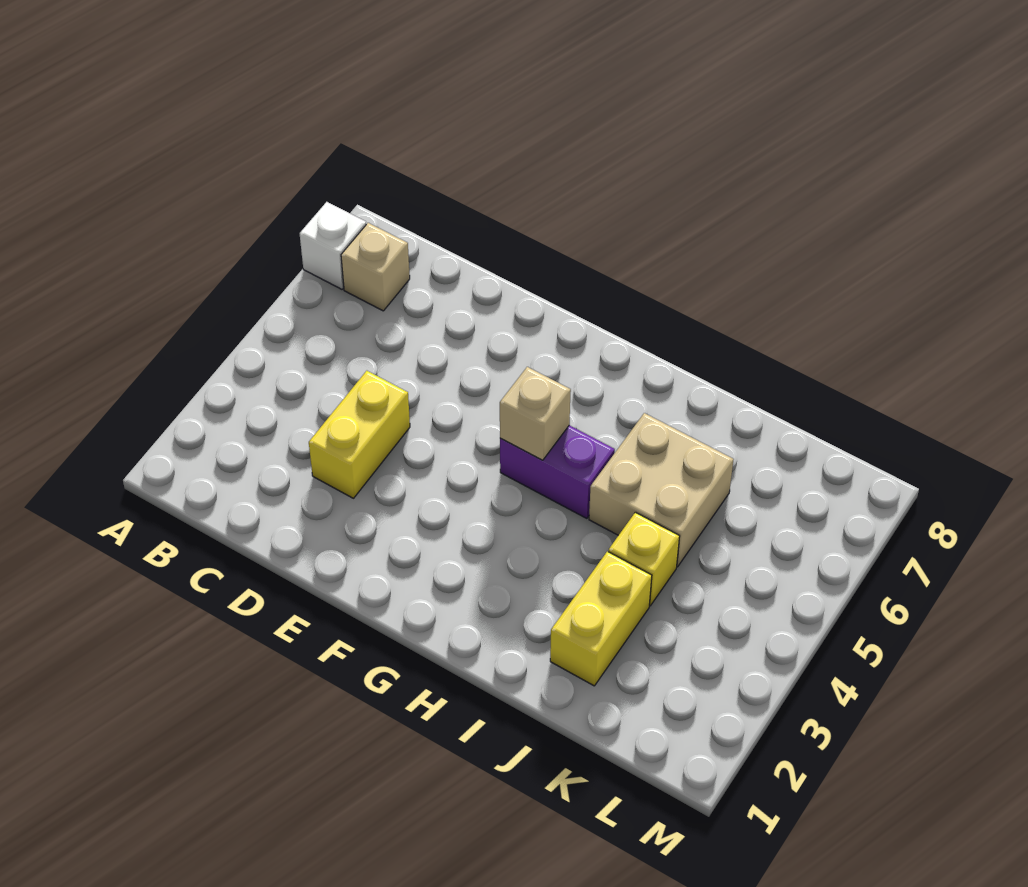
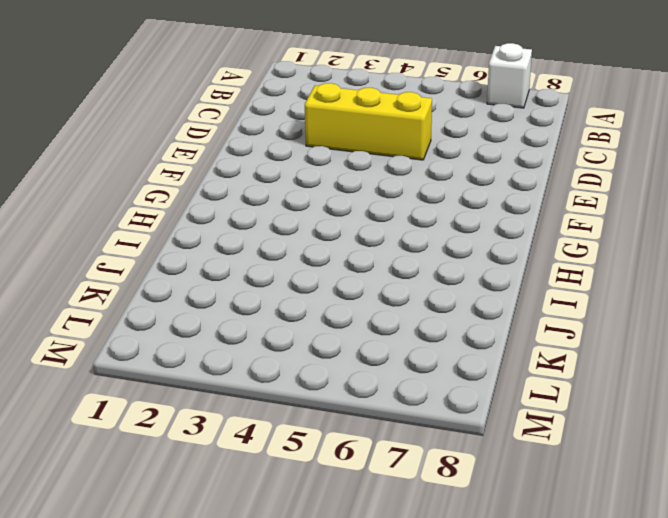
yellow brick D3:D5 level 1 -> yellow brick D3:D4 level 1
none -> tan brick B7 level 1
none -> purple brick G5:H5 level 1

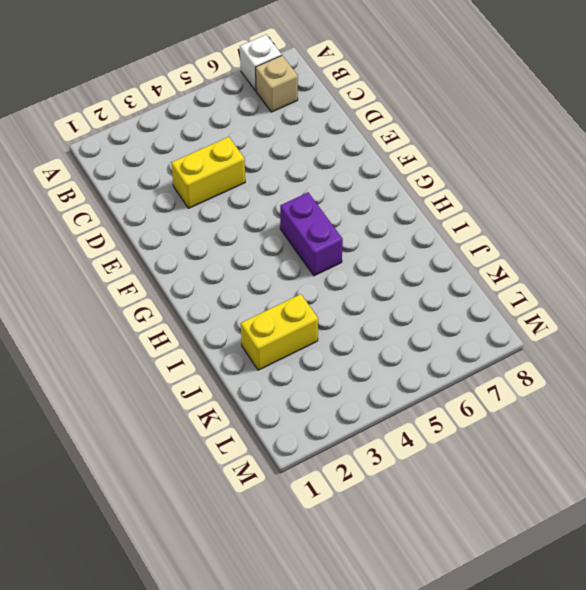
none -> tan brick I5:J6 level 1
none -> yellow brick J4 level 1

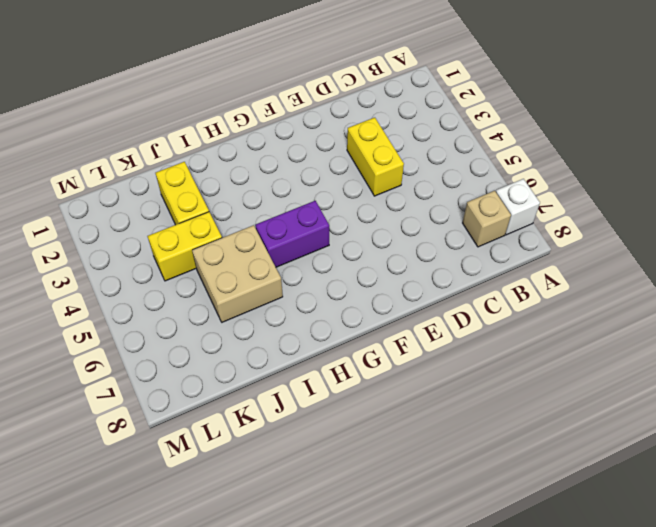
yellow brick J4:K4 level 1 -> yellow brick J4 level 1
none -> tan brick G5 level 2

